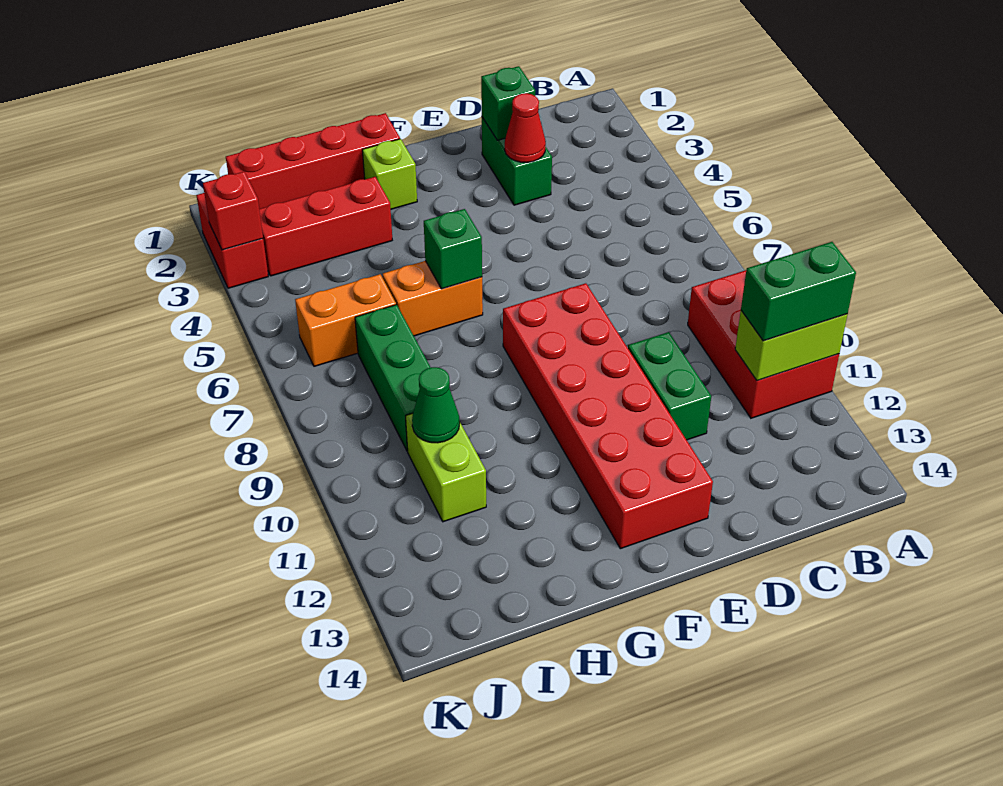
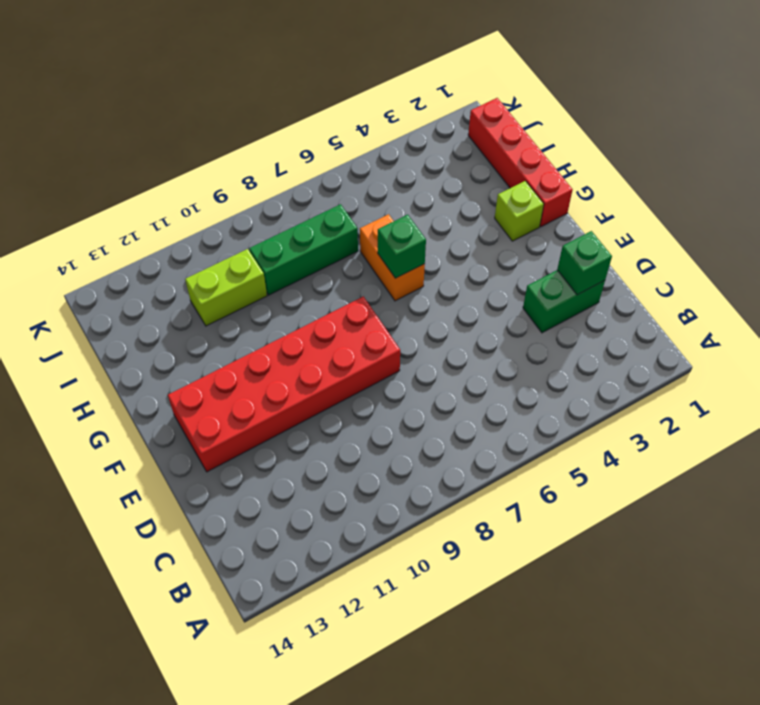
none -> red brick A9:B11 level 1
none -> green brick D10:D11 level 1
none -> red brick H3:J3 level 1

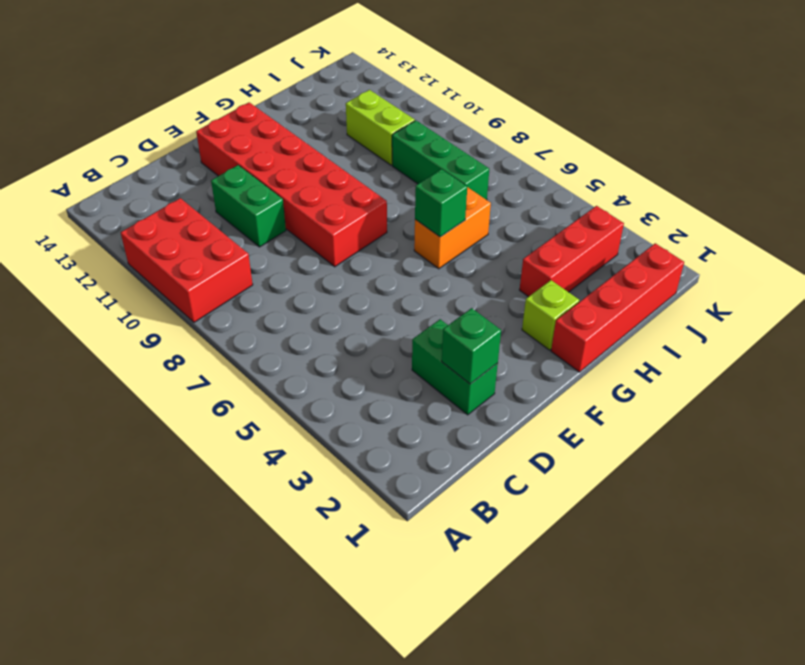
none -> orange brick I6:J6 level 1
none -> red brick K2:K3 level 1
none -> lime brick A11:B11 level 2

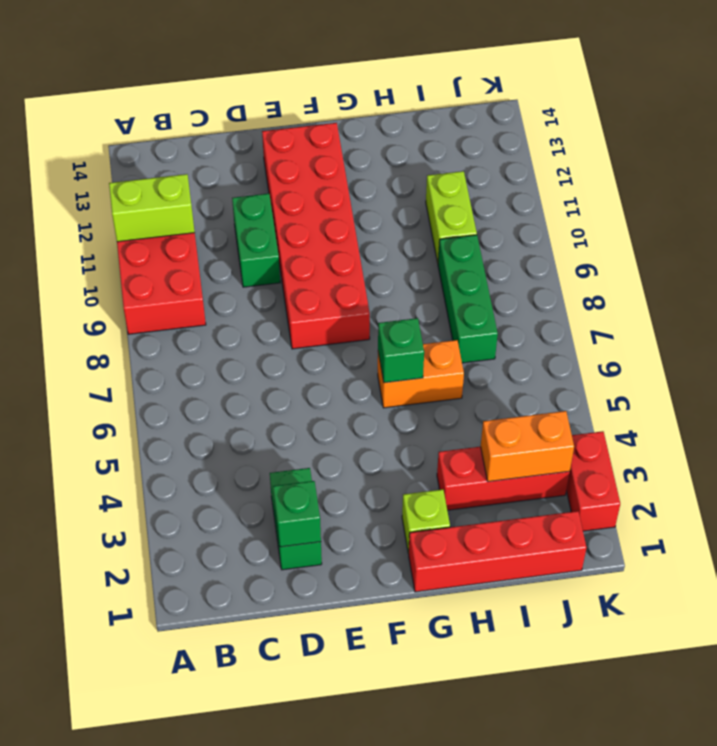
orange brick I3:J3 level 2 -> orange brick I6:J6 level 1
none -> red cone D3 level 2
none -> green cone I10 level 2
none -> red brick K3 level 2

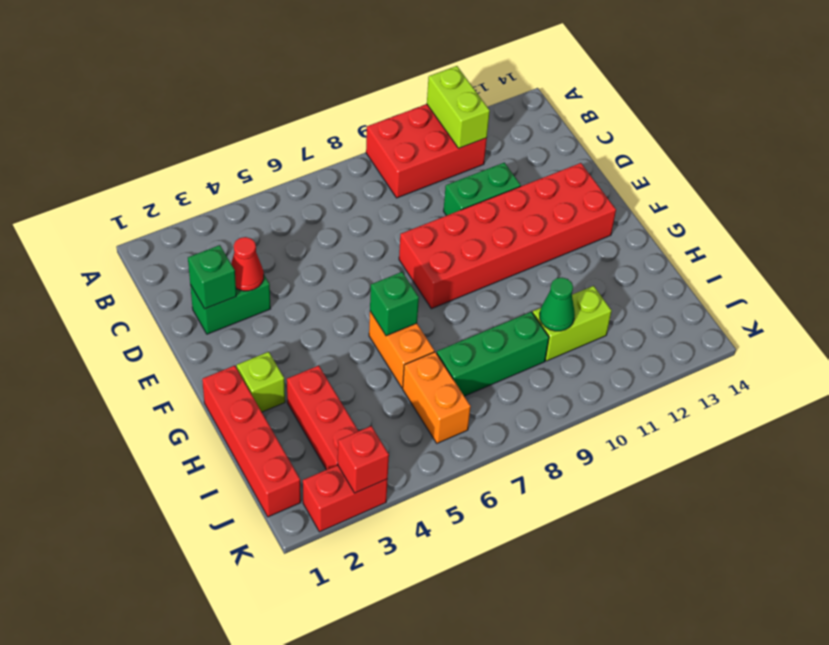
none -> green brick A11:B11 level 3

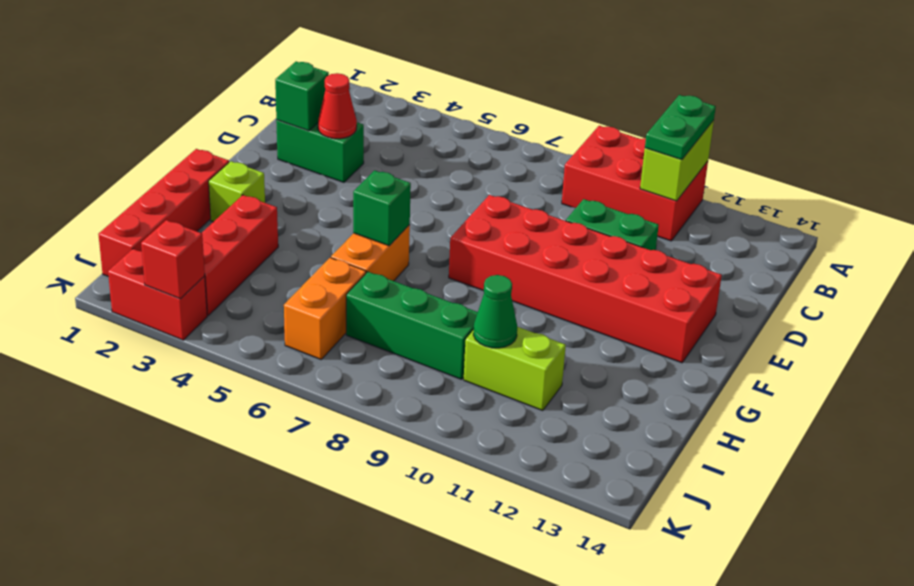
green plate A11:B11 level 3 -> green brick A11:B11 level 3

